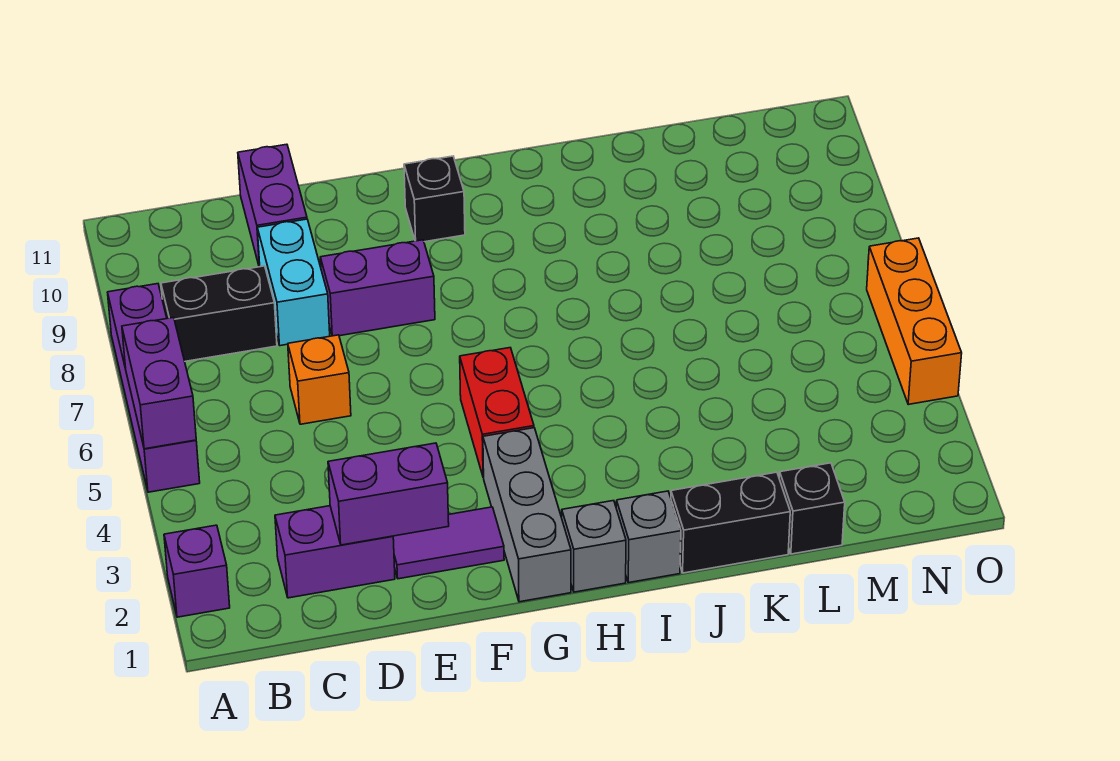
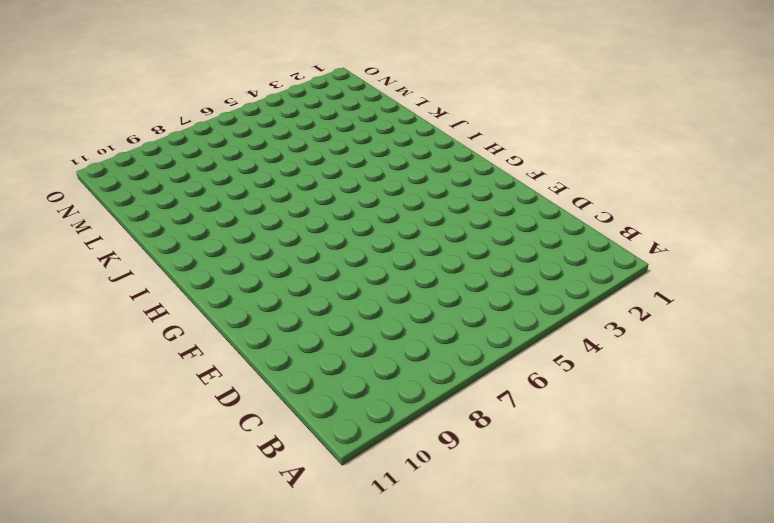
none -> purple brick A2 level 1
none -> purple brick A5:A8 level 1
none -> black brick B8:C8 level 1

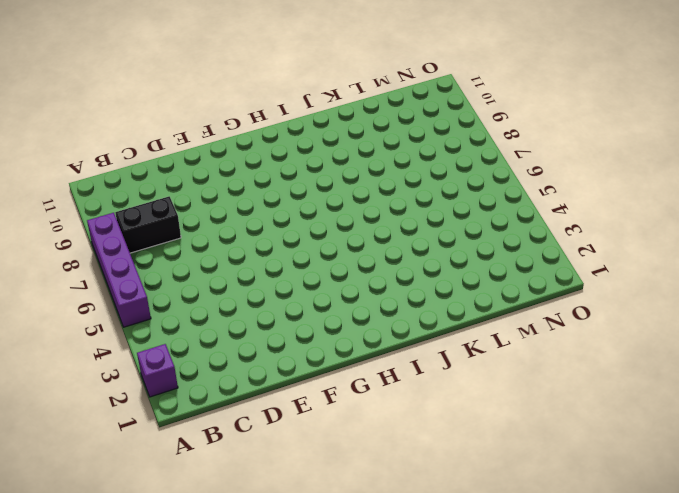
none -> purple brick C2:D2 level 1
none -> orange brick D6 level 1
none -> cyan brick D8:D9 level 1

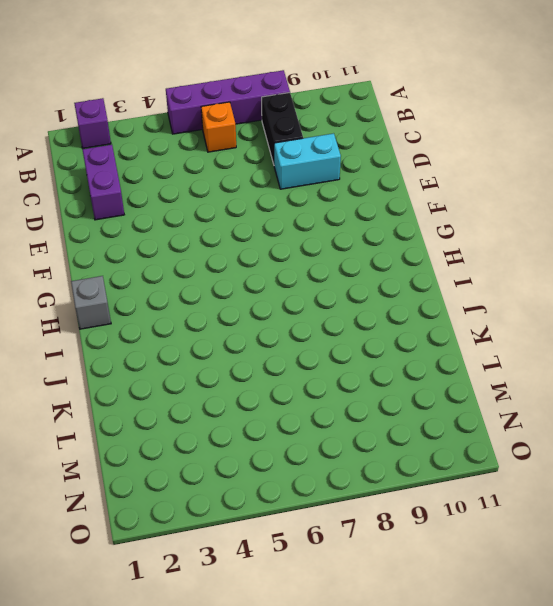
orange brick B6 level 1 -> orange brick D6 level 1
none -> purple brick D10:D11 level 1
none -> purple tile E2:F2 level 1
none -> purple brick E8:F8 level 1

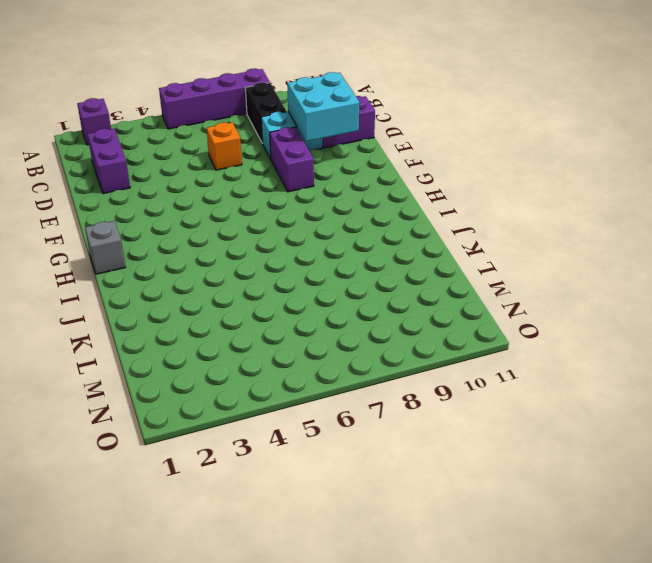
cyan brick D9:E10 level 2 -> none
none -> purple tile E2:F2 level 1
none -> grey brick G1:G3 level 1
none -> red brick G4:G5 level 1

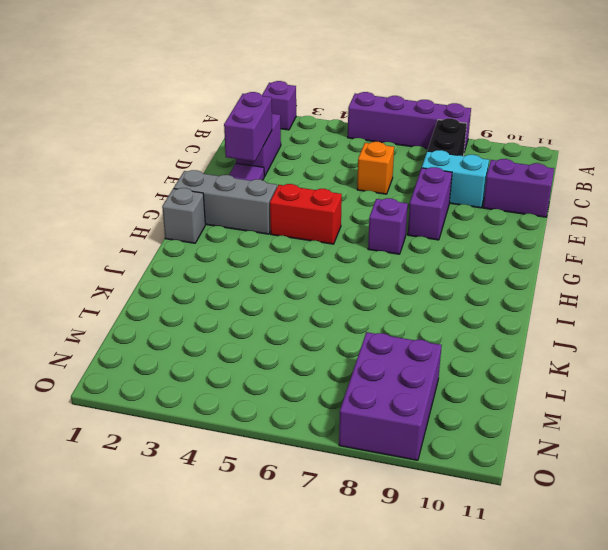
purple brick G7 level 1 -> none
purple brick M8:O9 level 1 -> none
none -> black brick G10 level 1
none -> grey brick I1 level 1
none -> black brick J1:K1 level 1

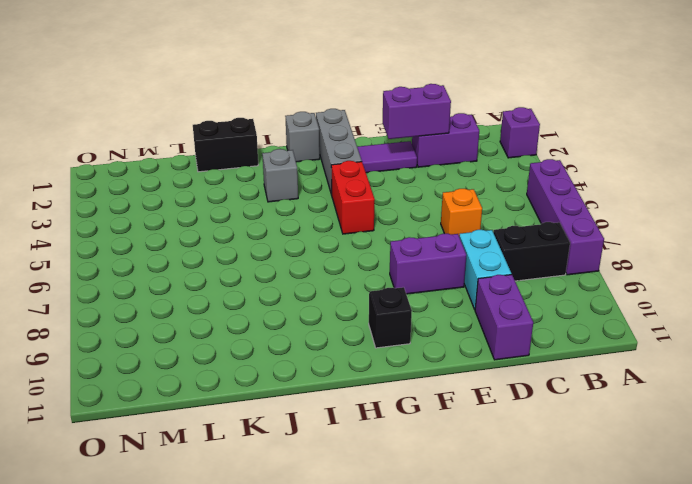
grey brick I3 level 1 -> grey brick I1 level 1
none -> black brick L1 level 1
none -> orange brick O4:O6 level 1
none -> purple brick A5:A6 level 2

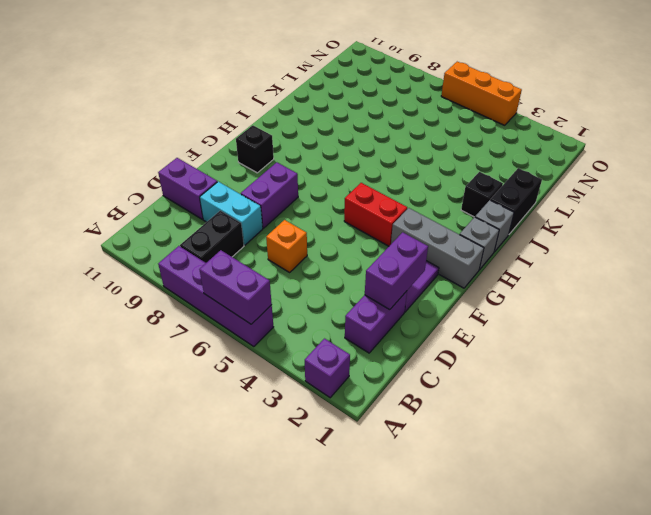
black brick J2 level 1 -> black brick L1 level 1

